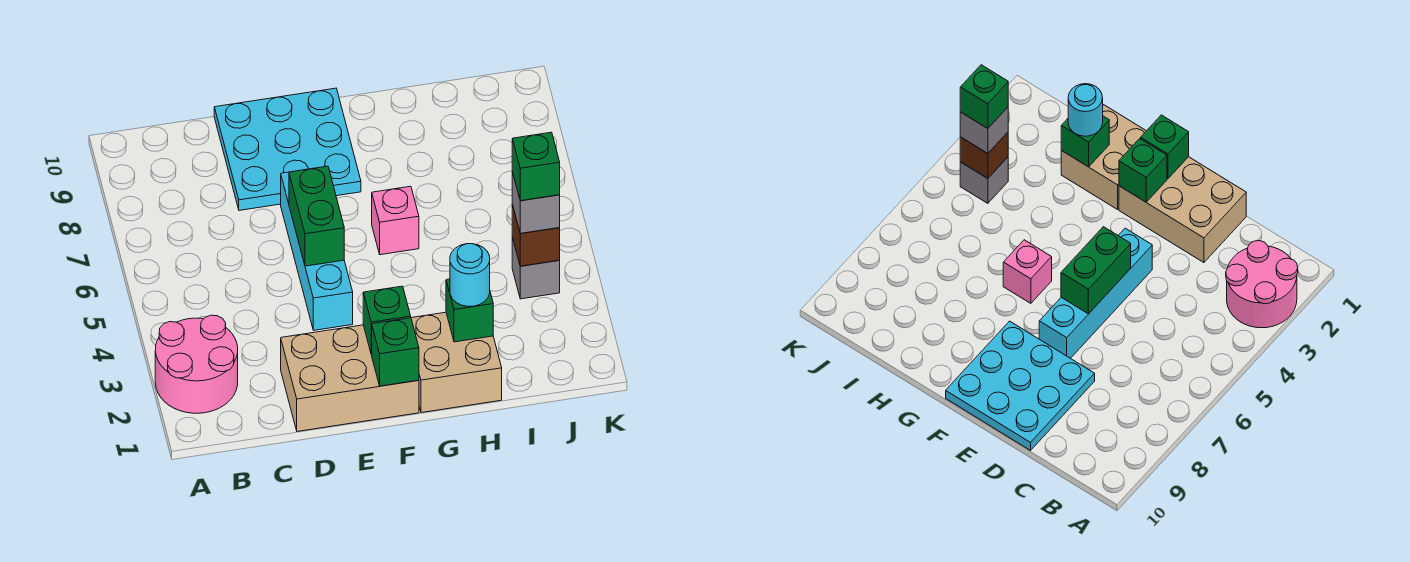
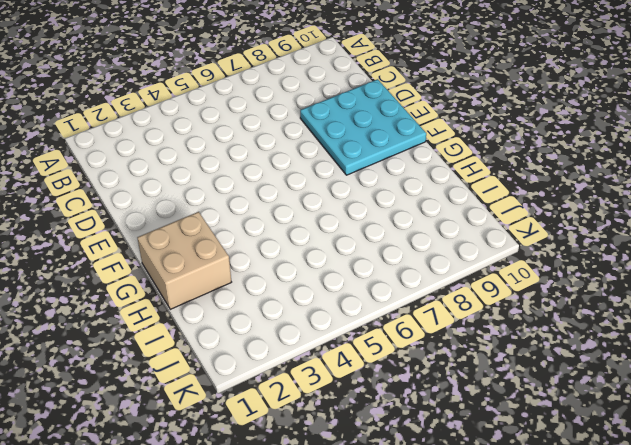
none -> pink round brick A2:B3 level 1
none -> tan brick D1:F2 level 1
none -> cyan brick E4:E7 level 1

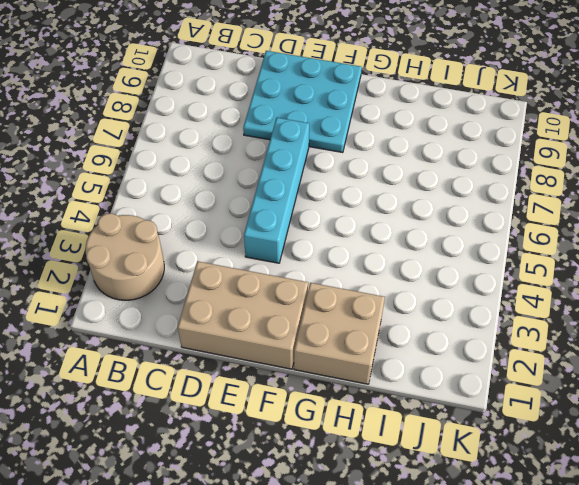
tan round brick A2:B3 level 1 -> pink round brick A2:B3 level 1
none -> pink brick G6 level 1
none -> grey brick J4 level 1
none -> green brick E5:E6 level 2

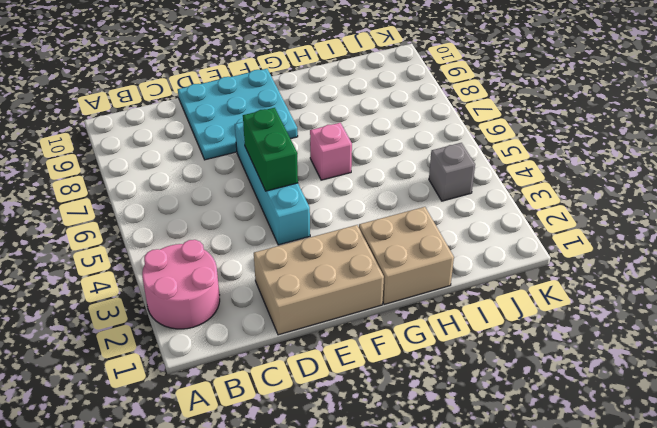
none -> green brick F1 level 2
none -> green brick F2 level 2
none -> green brick H2 level 2

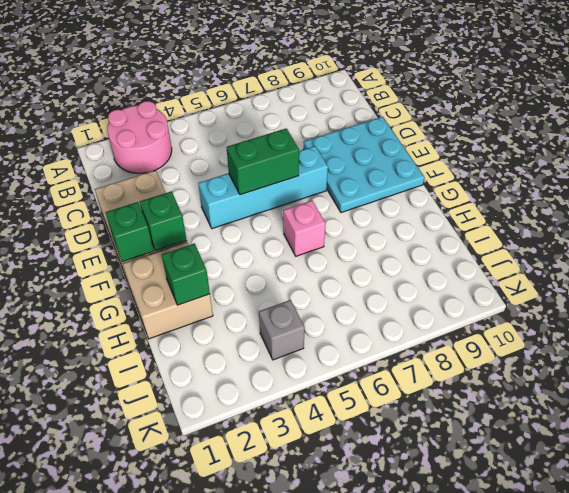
none -> brown brick J4 level 2
none -> cyan round brick H2 level 3
none -> grey brick J4 level 3

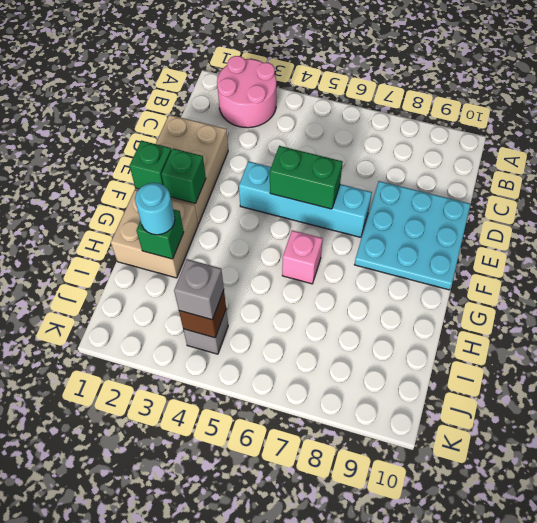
none -> green brick J4 level 4

